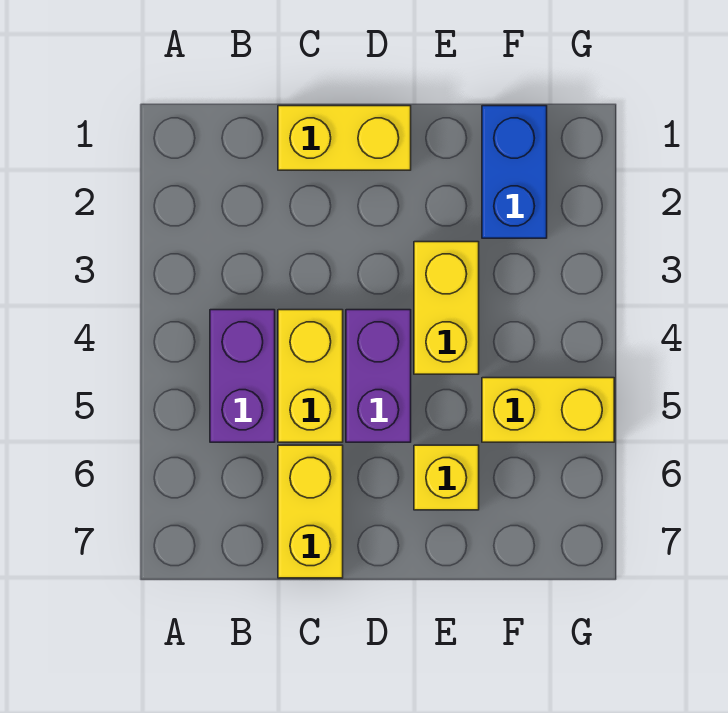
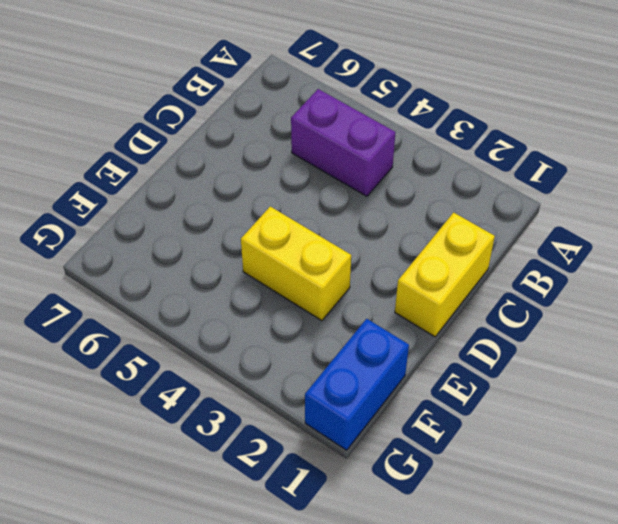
blue brick F1:G1 level 1 -> blue brick F1:F2 level 1
none -> yellow brick C4:C5 level 1
none -> yellow brick C6:C7 level 1

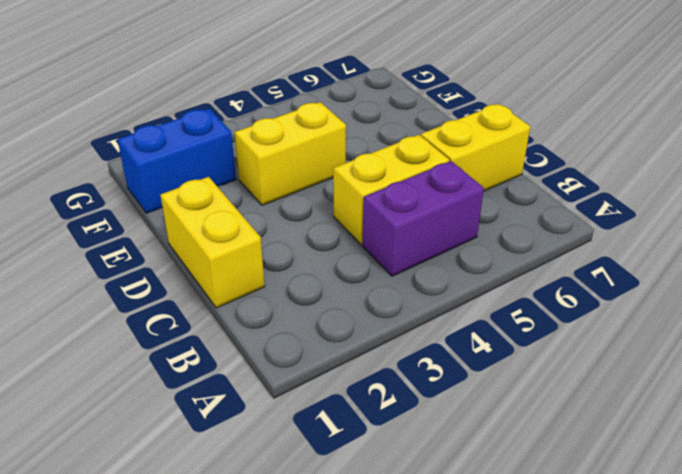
none -> purple brick D4:D5 level 1
none -> yellow brick E6 level 1

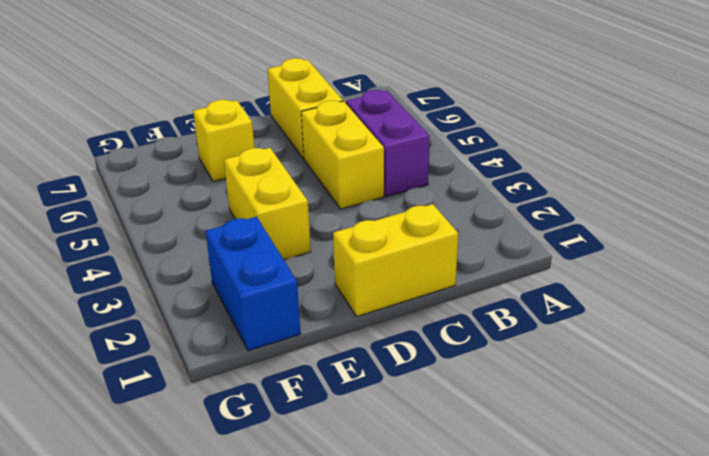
none -> purple brick D4:D5 level 1
none -> yellow brick F5:G5 level 1

